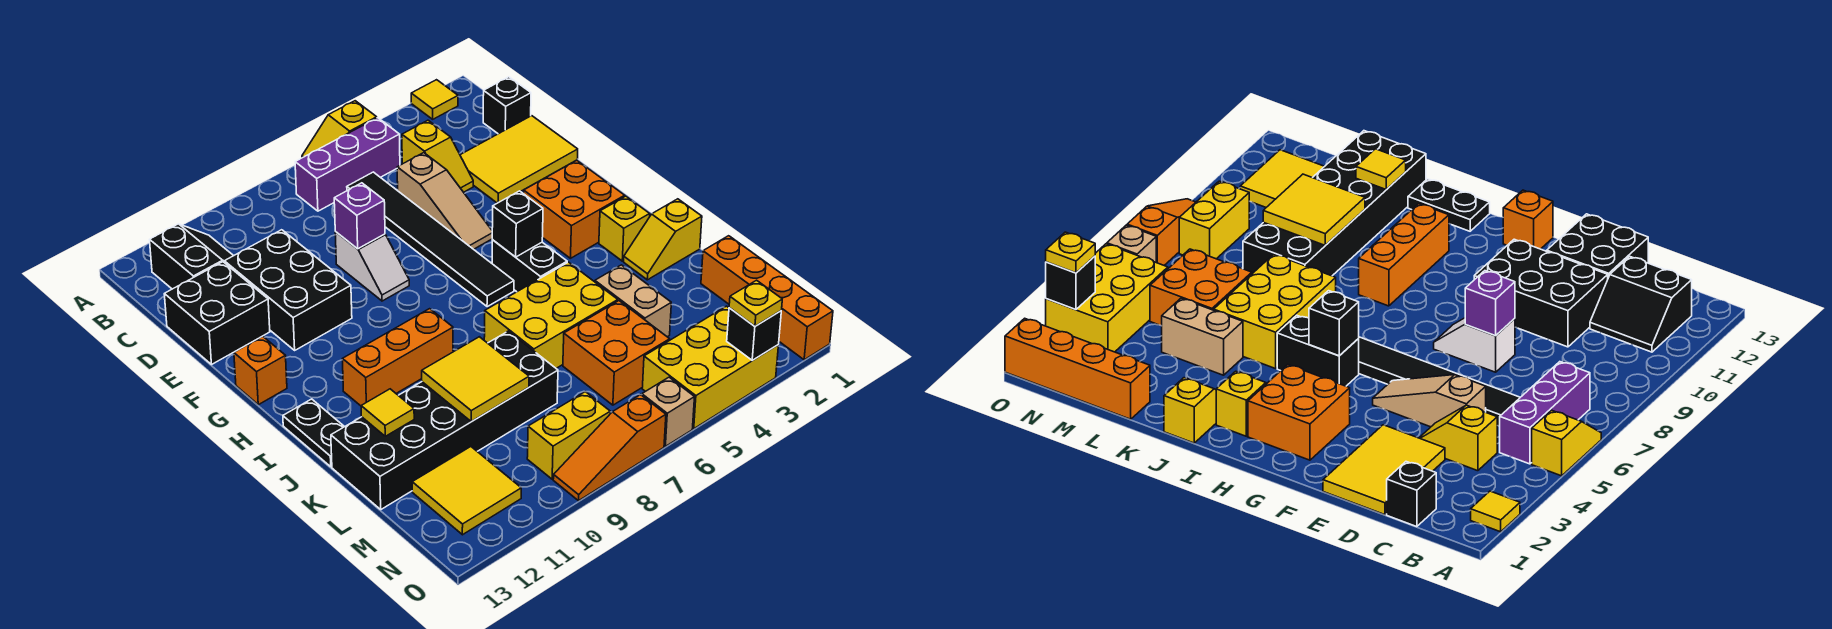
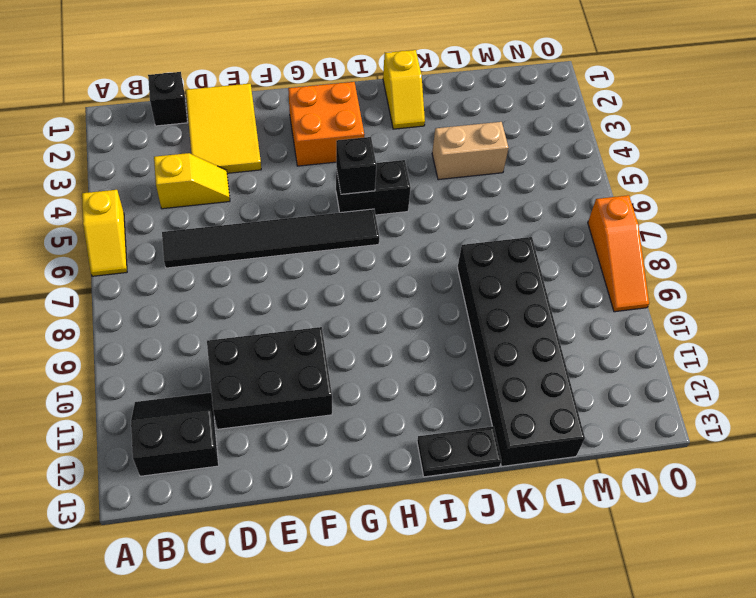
none -> yellow tile A2 level 1
none -> purple brick B5:B7 level 1
none -> tan slope D5:F5 level 1 top D
none -> black brick D12:E13 level 1

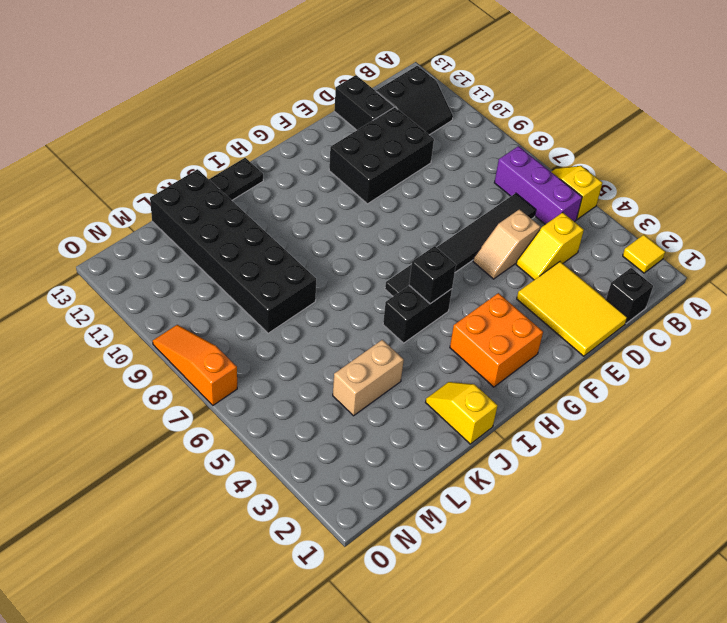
tan slope D5:E5 level 1 top D -> tan slope D5:F5 level 1 top D
black brick D12:D13 level 1 -> black brick D12:E13 level 1
none -> white slope E8:F8 level 1 top E
none -> orange brick G13 level 1
none -> yellow brick I2 level 1
none -> orange brick I9:I11 level 1

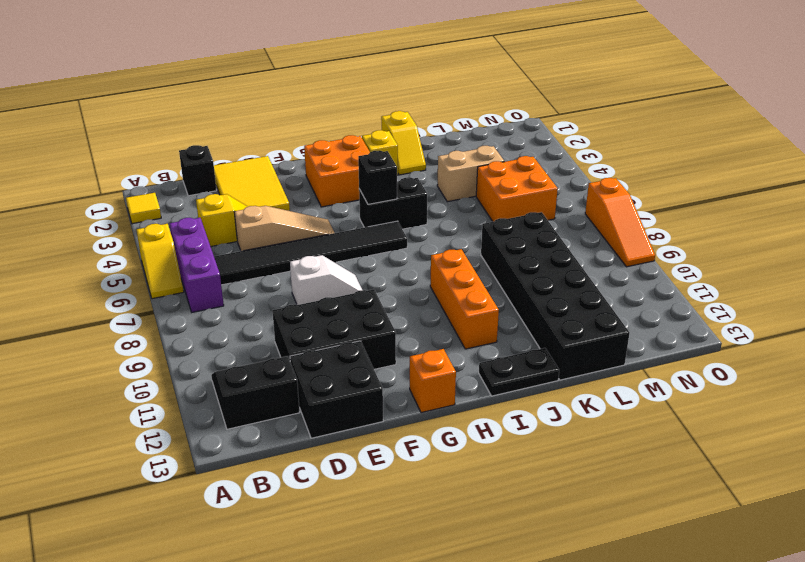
none -> yellow brick J5:K7 level 1
none -> orange brick L1:O1 level 1
none -> yellow tile M11:N12 level 1
none -> yellow brick N3:O5 level 1

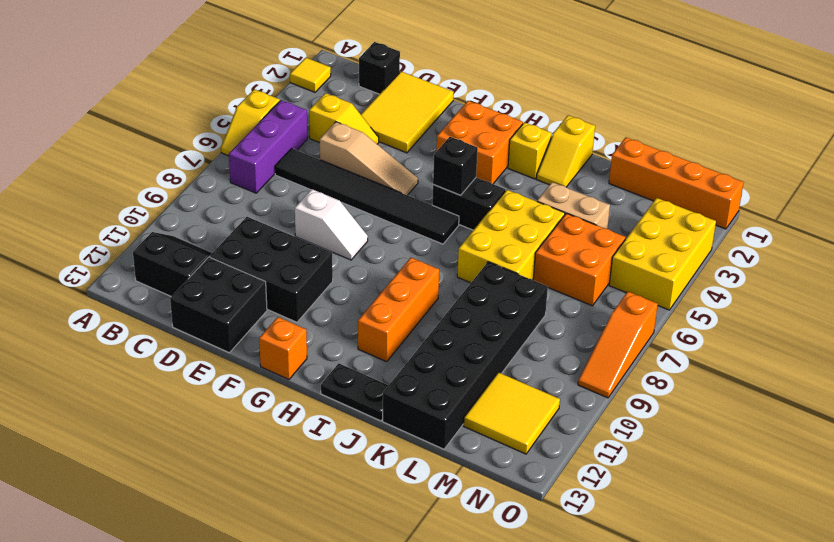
none -> yellow brick N8:N9 level 1
none -> tan brick O6 level 1
none -> purple brick E8 level 2
none -> yellow tile K9:L10 level 2

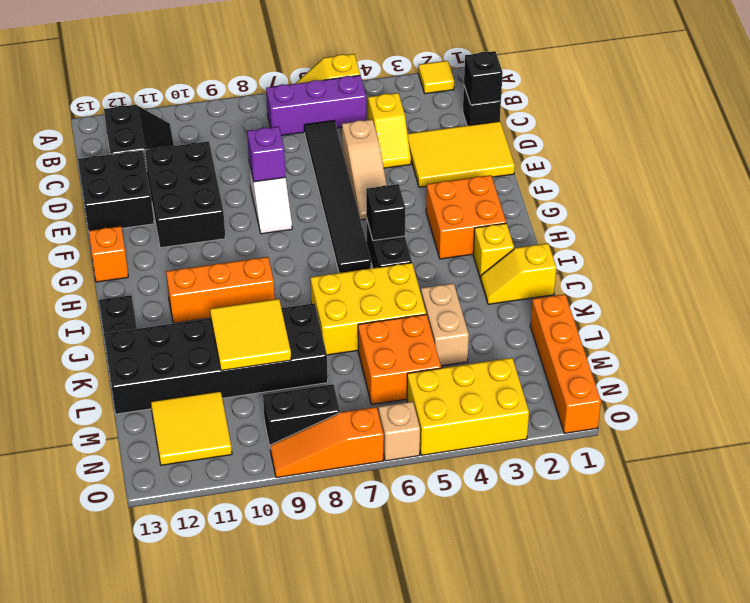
black brick C1 level 2 -> black brick O3 level 2
black brick N8:N9 level 1 -> yellow brick N8:N9 level 1
none -> yellow tile K12 level 2
none -> yellow plate O3 level 3

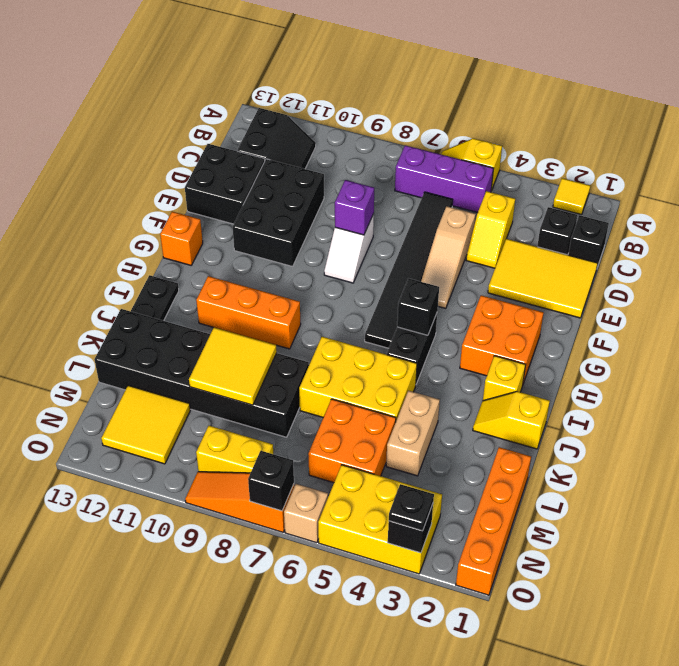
black brick C2 level 1 -> none
black plate O3 level 3 -> yellow plate O3 level 3
black brick O7 level 2 -> none
none -> yellow tile K12 level 2

